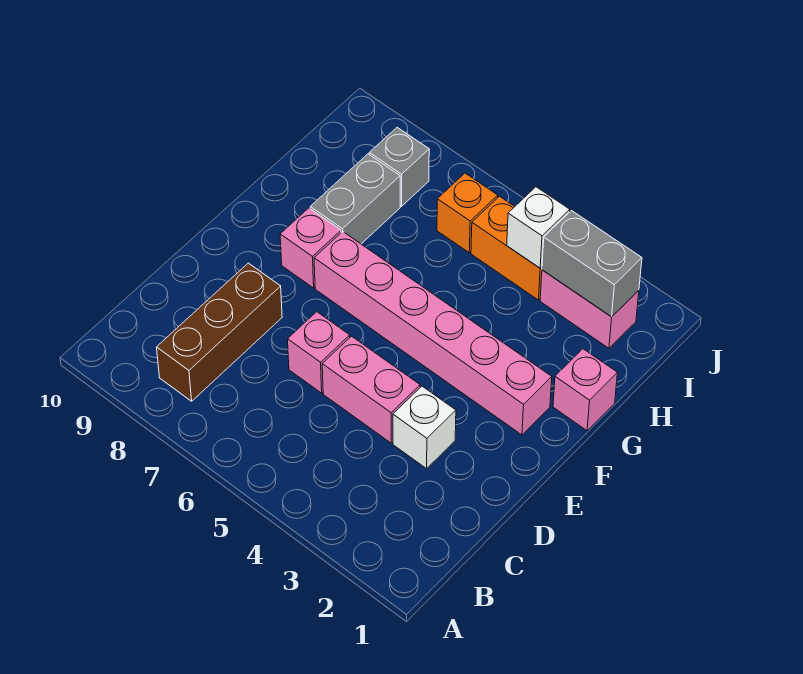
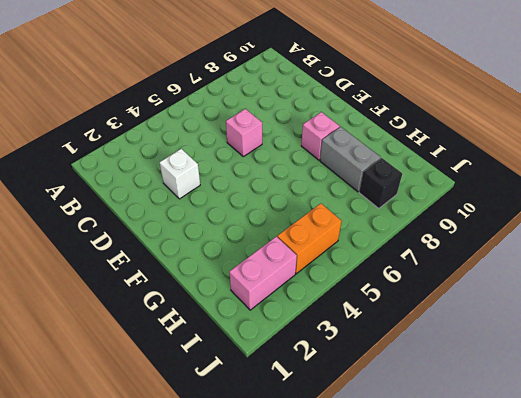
black brick I8 level 1 -> grey brick I8 level 1
none -> brown brick B8:D8 level 1
none -> pink brick D4:D5 level 1
none -> pink brick F2:F7 level 1

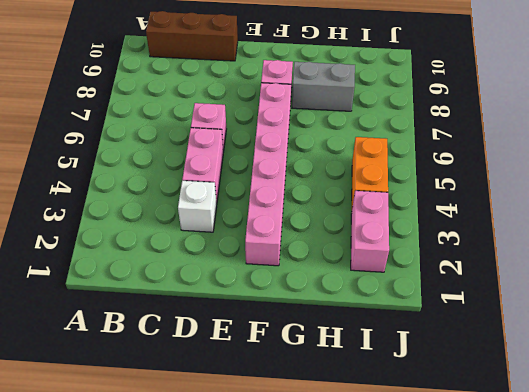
brown brick B10:D10 level 1 -> brown brick B8:D8 level 1
none -> pink brick G1 level 1
none -> orange brick I6 level 1
none -> grey brick I8 level 1

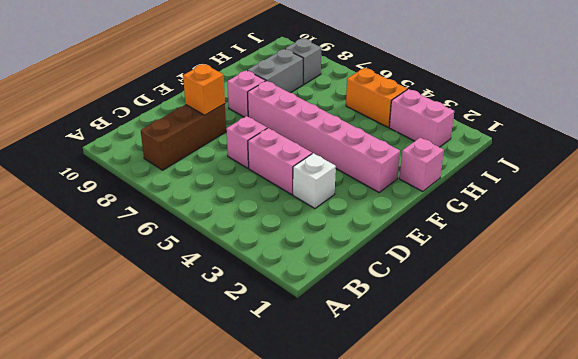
orange brick D8 level 2 -> orange brick I6 level 1
none -> grey brick I2:I3 level 2
none -> white brick I4 level 2

